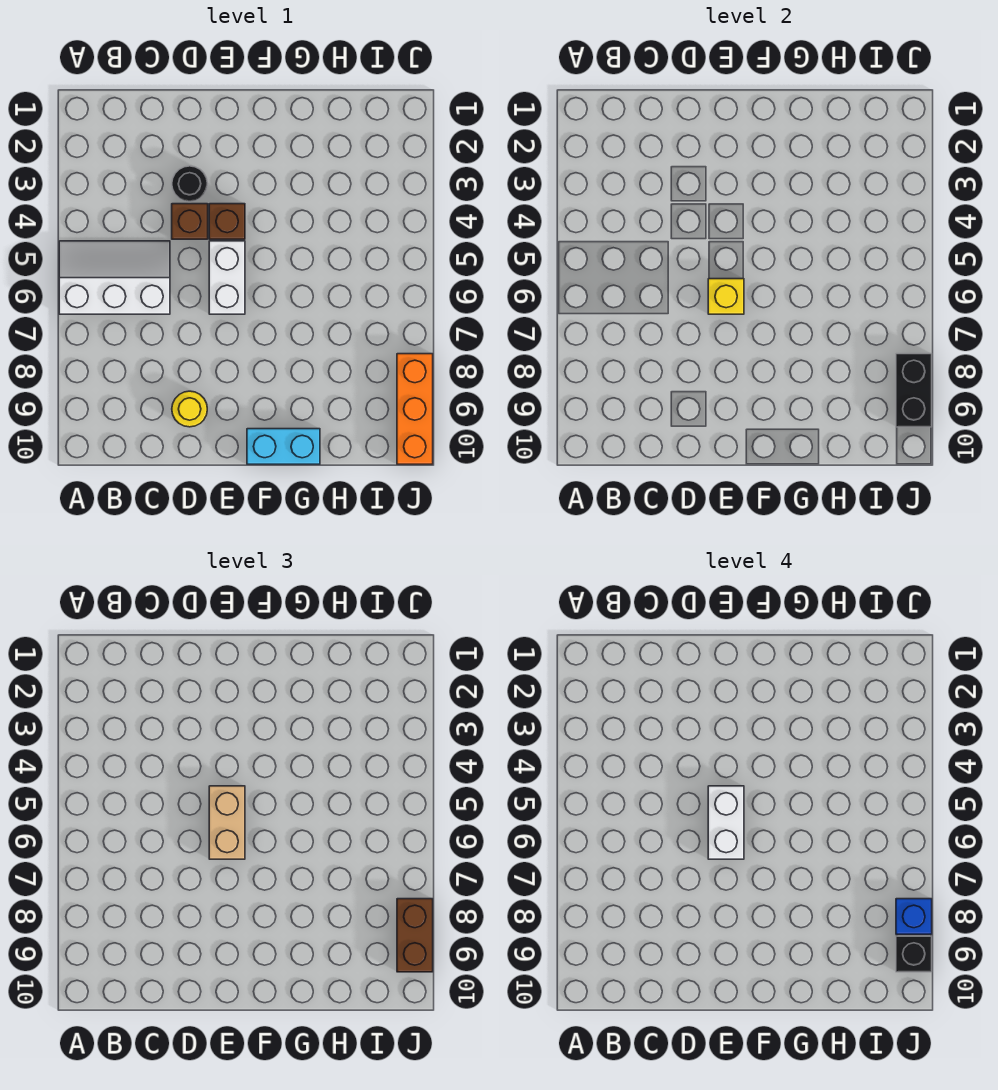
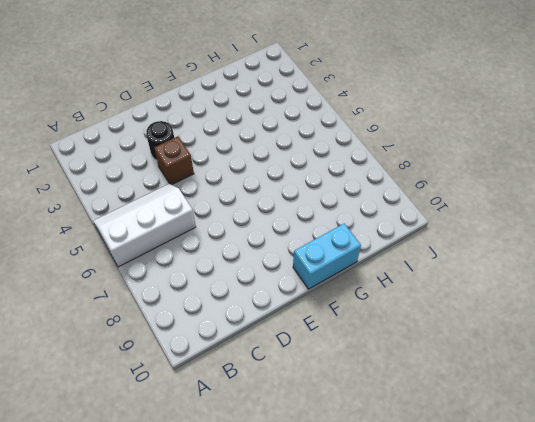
none -> yellow round brick D9 level 1
none -> brown brick E4 level 1
none -> white brick E5:E6 level 1

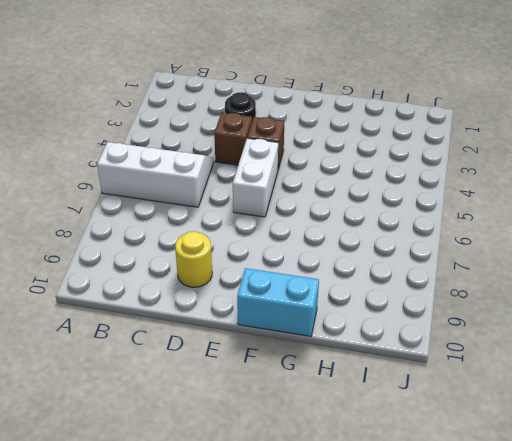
none -> orange brick J8:J10 level 1
none -> yellow brick E6 level 2
none -> black brick J8:J9 level 2

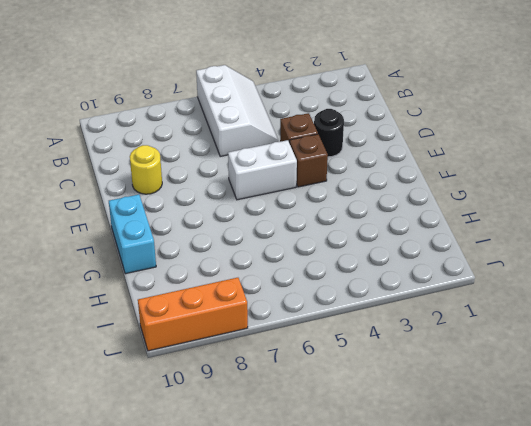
none -> yellow brick E6 level 2
none -> black brick J8:J9 level 2
none -> tan brick E5:E6 level 3

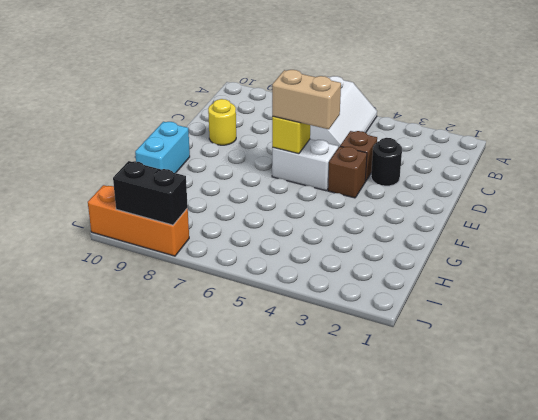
none -> brown brick J8:J9 level 3
none -> white brick E5:E6 level 4
none -> blue brick J8 level 4

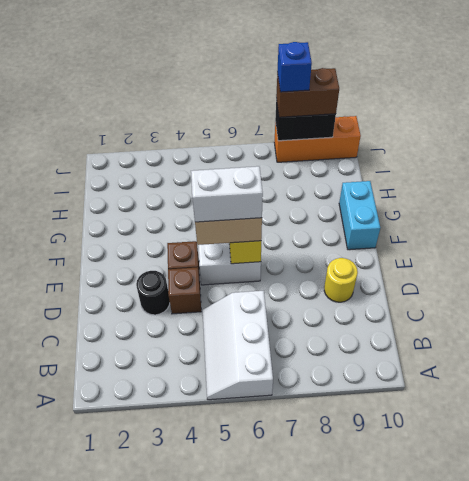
none -> black brick J9 level 4

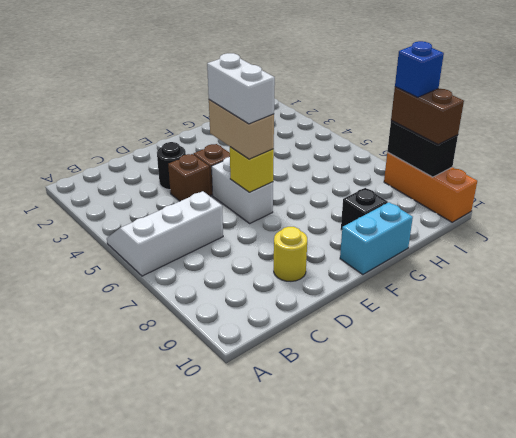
black brick G9 level 1 -> black brick J9 level 4

